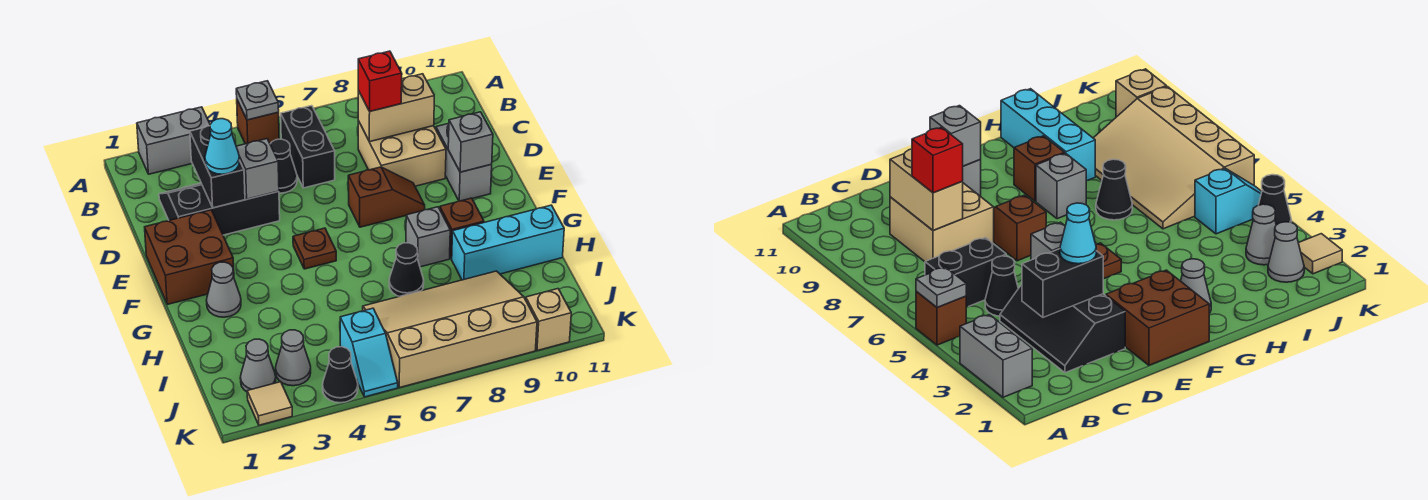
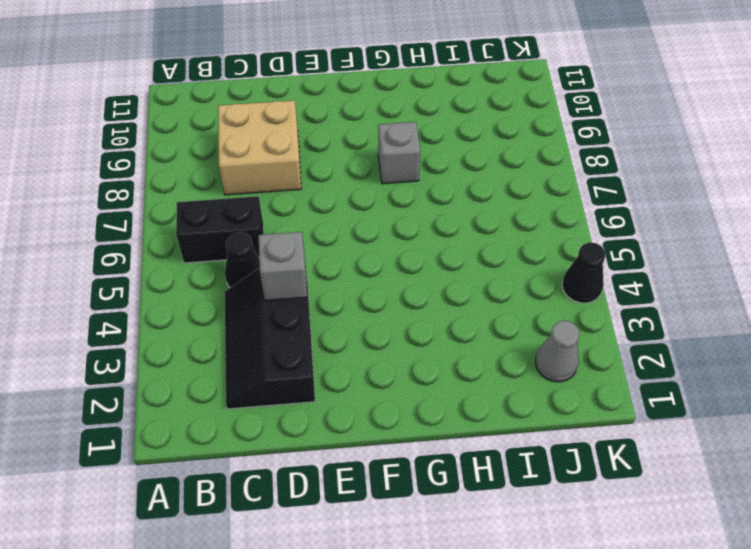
none -> grey brick A2:A3 level 1
none -> brown brick A5 level 1
none -> grey brick D10:E10 level 1

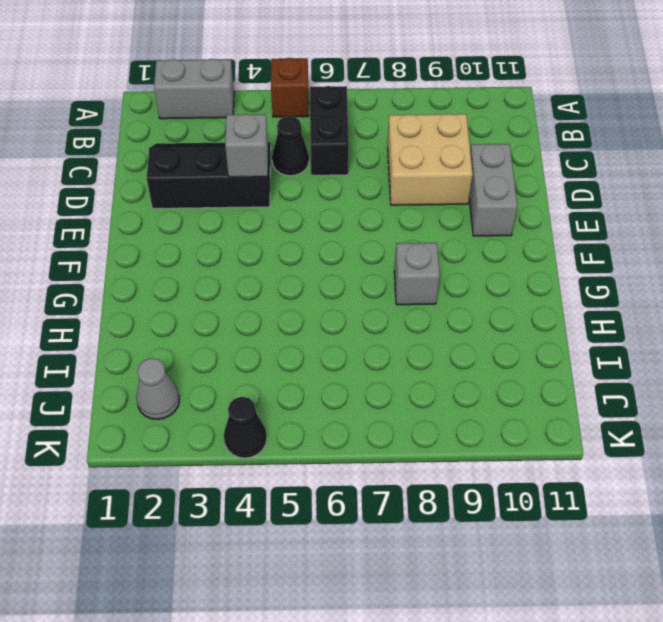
none -> brown brick E1:F2 level 1
none -> brown slope E7:E8 level 1 top 7
none -> brown plate F5 level 1

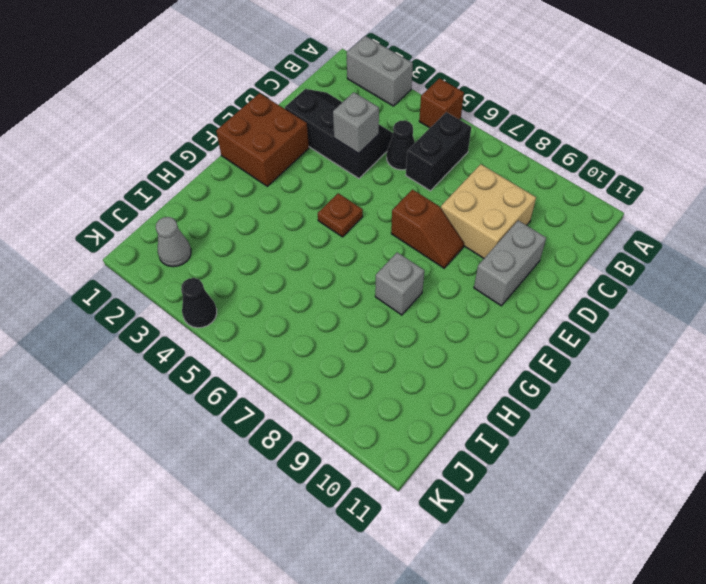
none -> grey cone G2 level 1
none -> brown brick G9 level 1
none -> black cone H7 level 1

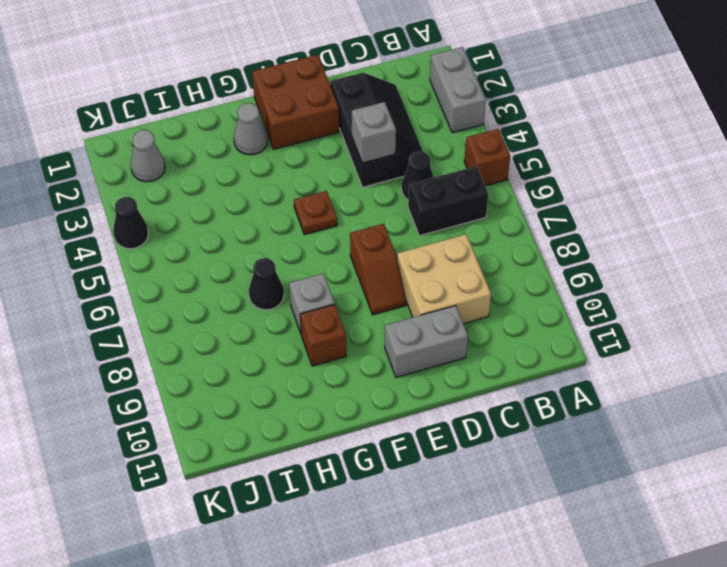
none -> cyan brick H9:H11 level 1
none -> tan slope I6:K9 level 1 top K
none -> grey cone J3 level 1

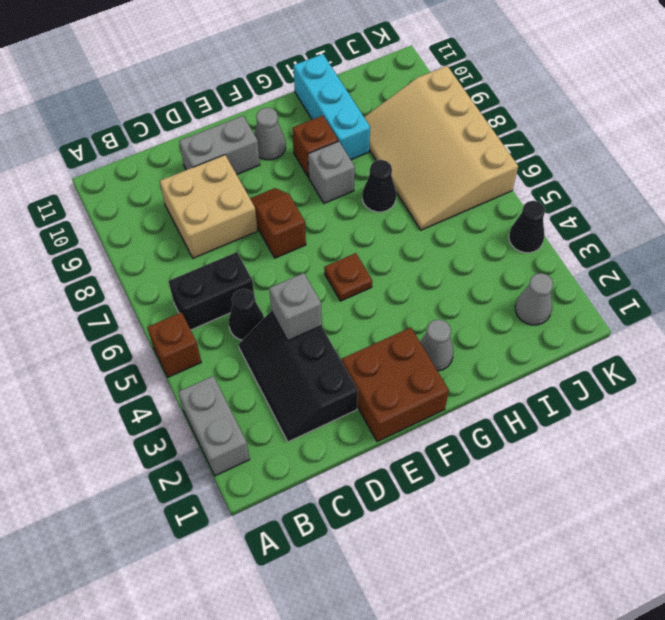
grey cone F10 level 1 -> grey cone J3 level 1
none -> cyan slope J5:K5 level 1 top J
none -> tan tile K2 level 1
none -> tan brick K10 level 1

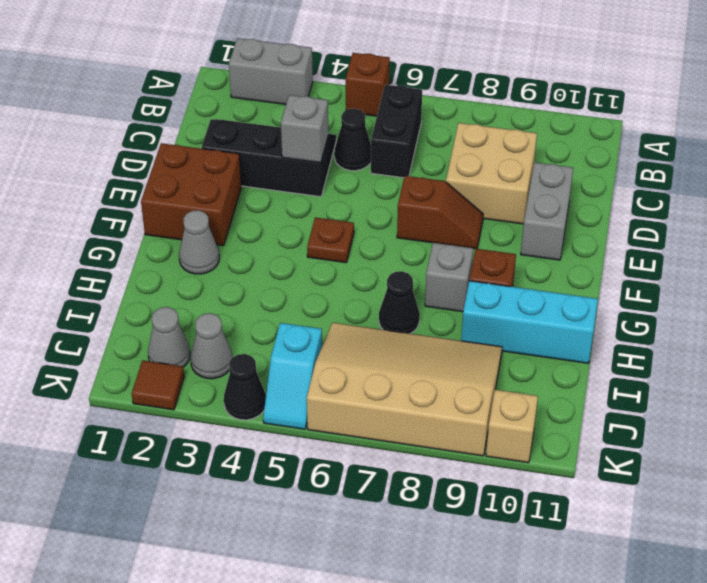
brown tile K2 level 1 -> tan tile K2 level 1
none -> grey plate A5 level 2
none -> black brick C3:D3 level 2
none -> tan brick C8:C9 level 2

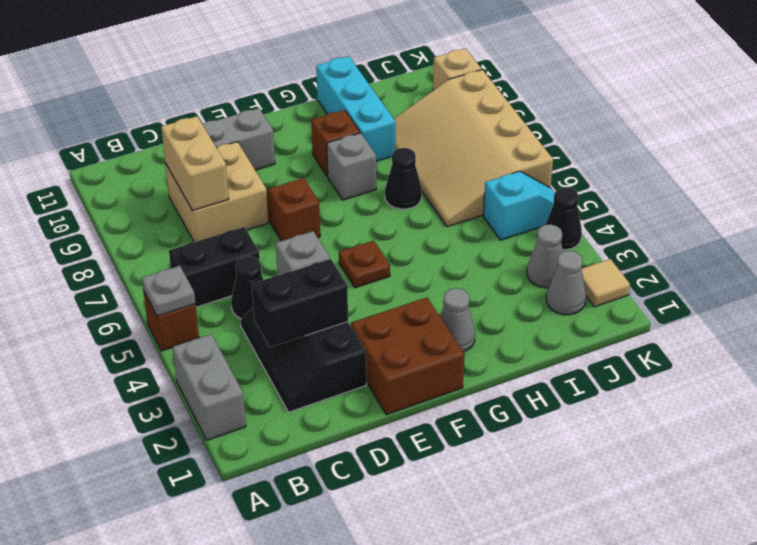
none -> grey brick E10 level 2
none -> red brick C8 level 3
none -> cyan cone D3 level 3

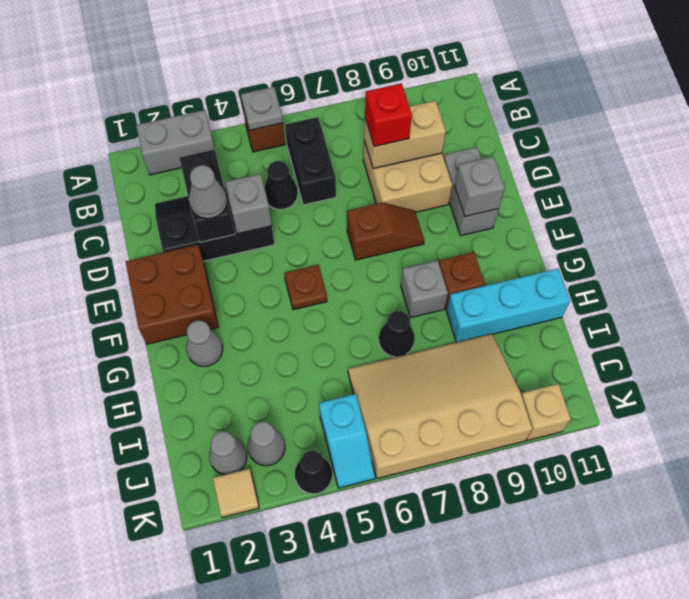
grey cone D3 level 3 -> cyan cone D3 level 3

